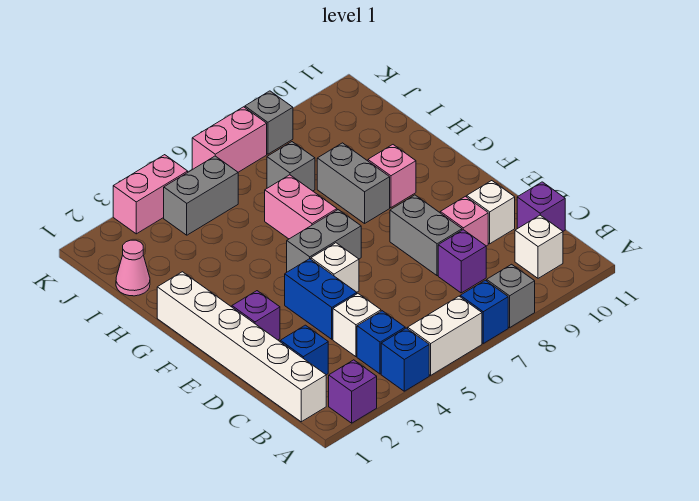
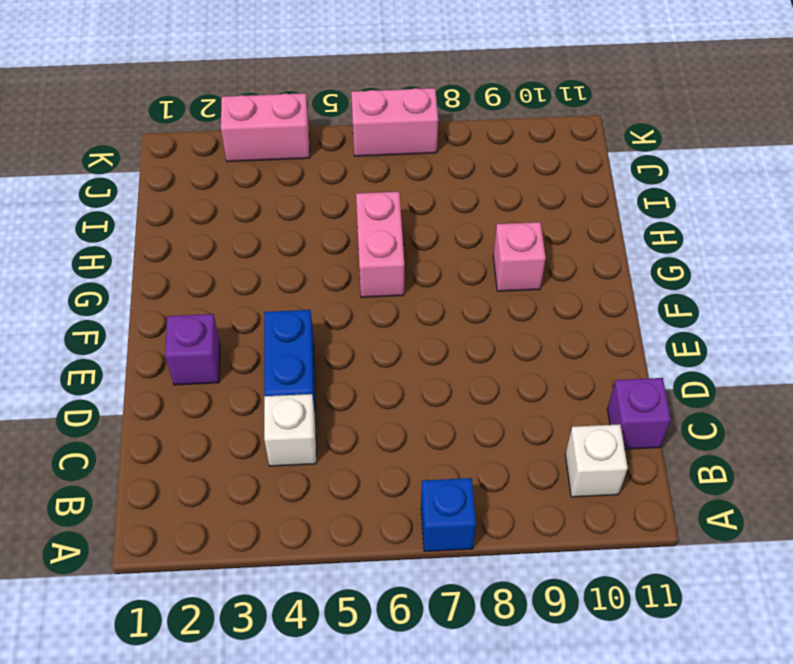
none -> purple brick A2 level 1
none -> blue brick A4 level 1
none -> white brick A5:A6 level 1

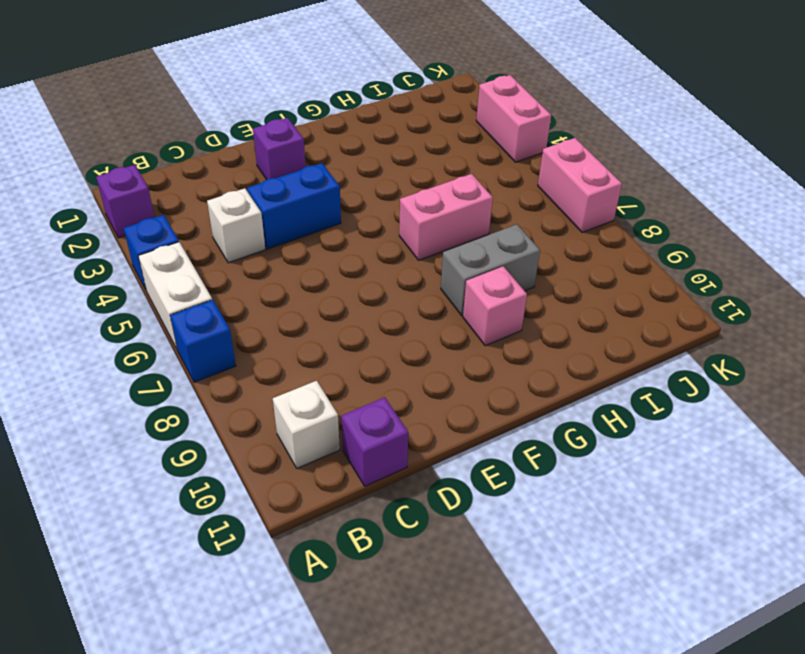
none -> grey brick A8 level 1
none -> white brick B1:G1 level 1
none -> blue brick B4 level 1

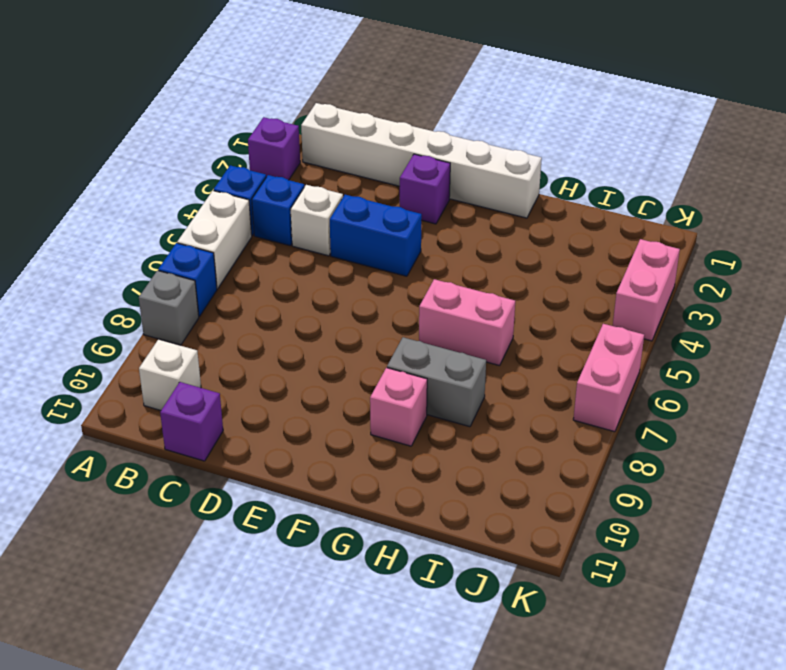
none -> blue brick C2 level 1
none -> purple brick C8 level 1
none -> grey brick D8:E8 level 1

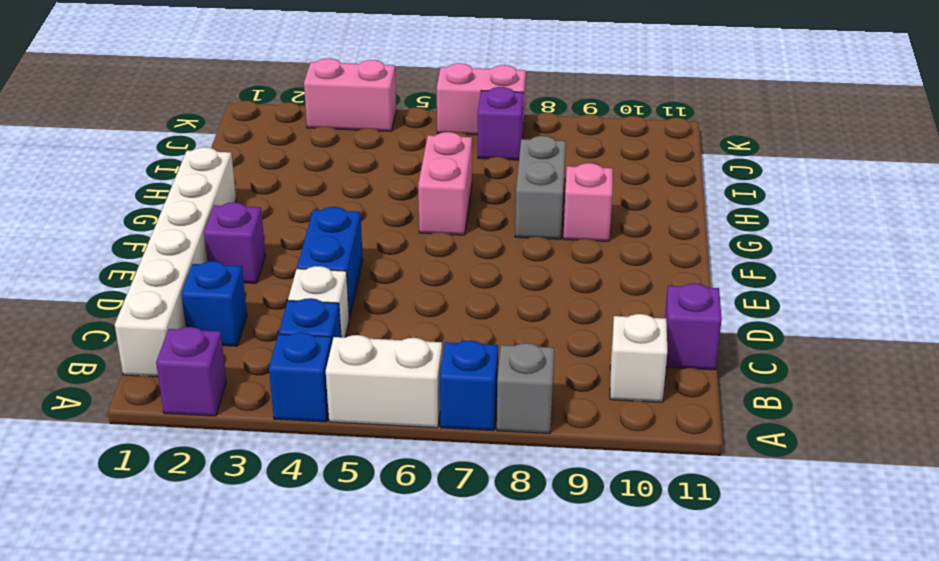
purple brick J7 level 1 -> purple brick C8 level 1
none -> grey brick D8:E8 level 1
none -> pink brick D9 level 1
none -> white brick D10 level 1

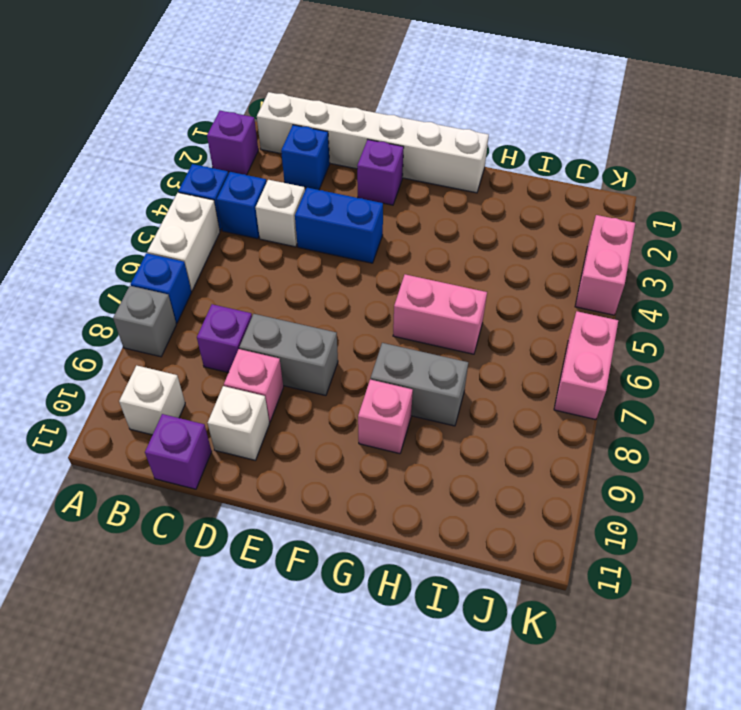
none -> white brick E5 level 1
none -> grey brick F5:F6 level 1
none -> pink cone I1 level 1

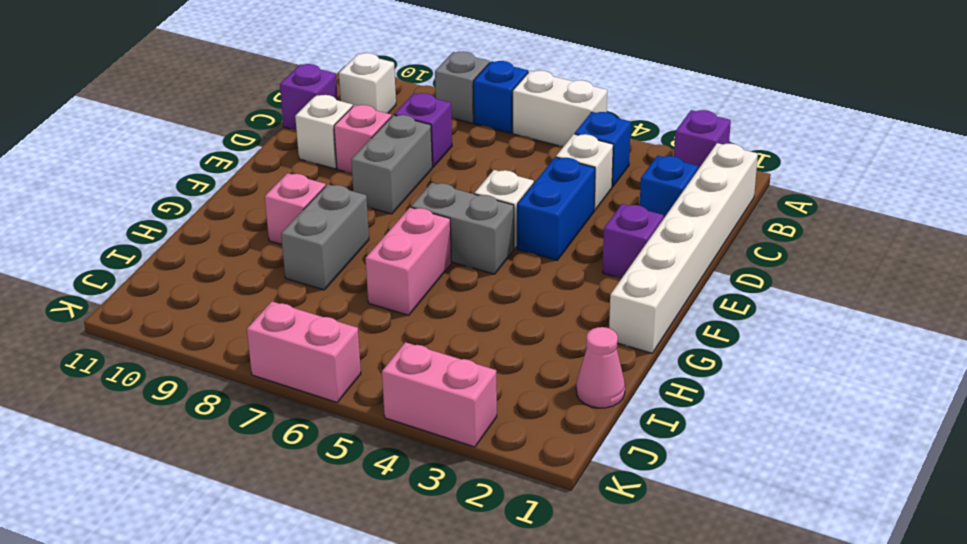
none -> blue brick A4 level 1
none -> grey brick I7 level 1
none -> grey brick J4:J5 level 1

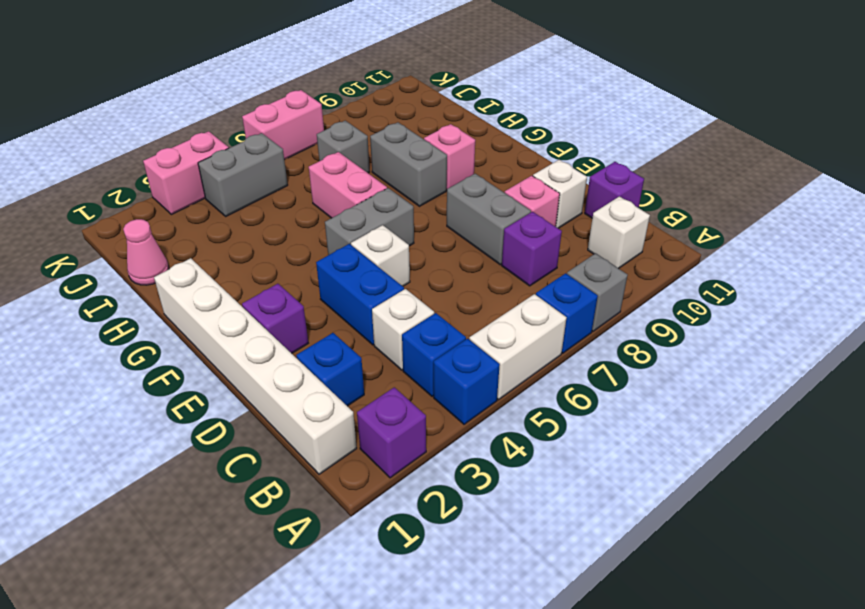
none -> grey brick K8 level 1

